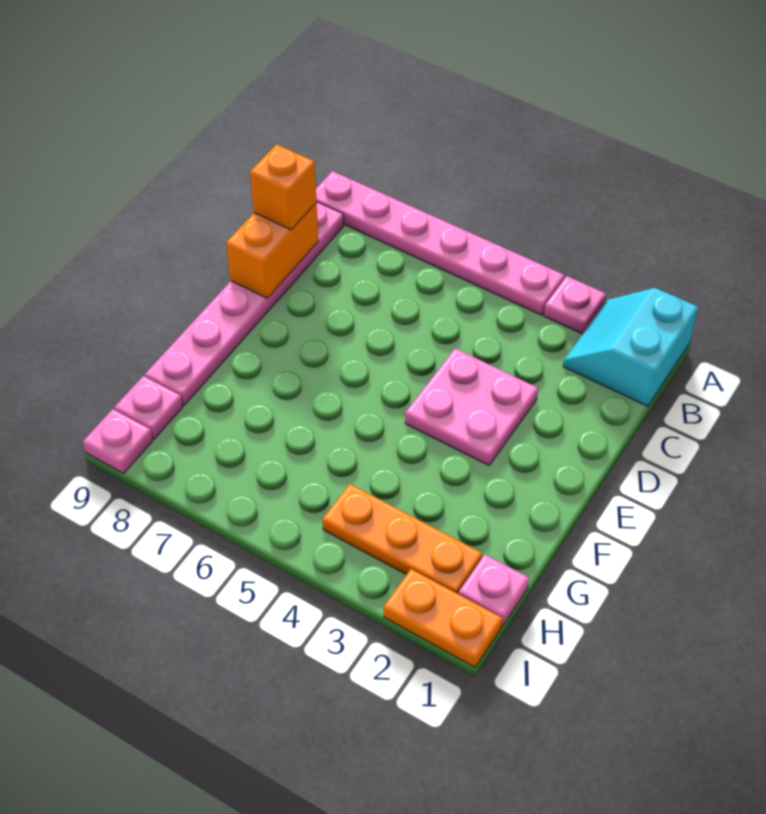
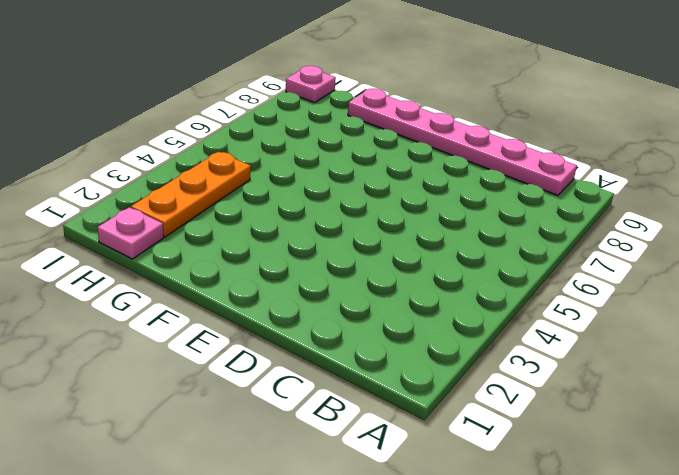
none -> cyan slope A1:B2 level 1 top 1
none -> pink plate A3 level 1
none -> pink plate A4:A9 level 1

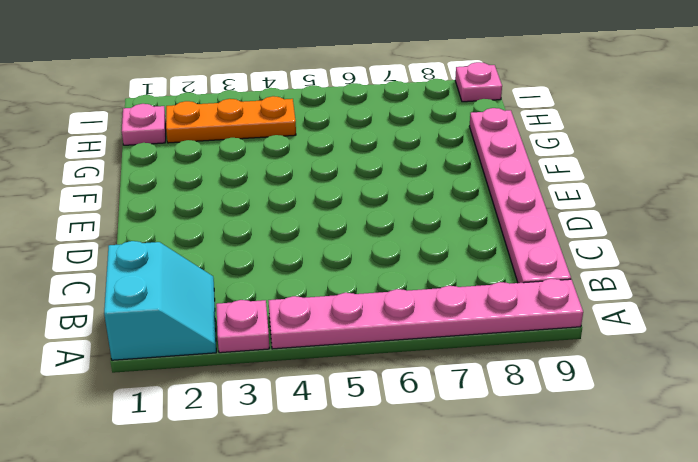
none -> pink plate D3:E4 level 1
none -> pink plate H9 level 1
none -> orange plate I1:I2 level 1

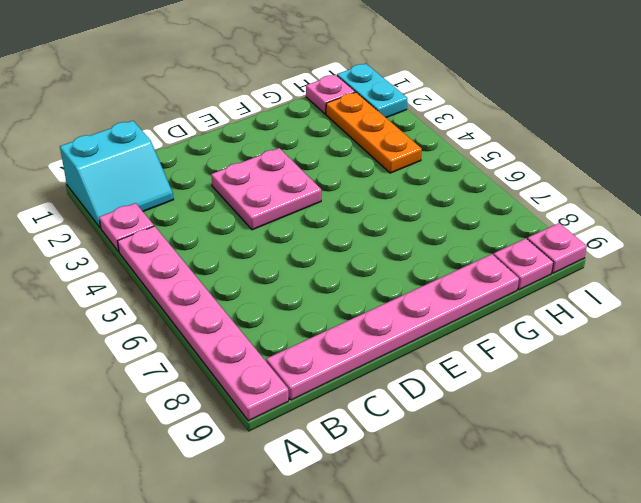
cyan plate I1:I2 level 1 -> orange plate I1:I2 level 1
none -> orange brick C9:D9 level 2
none -> orange brick C9 level 3

